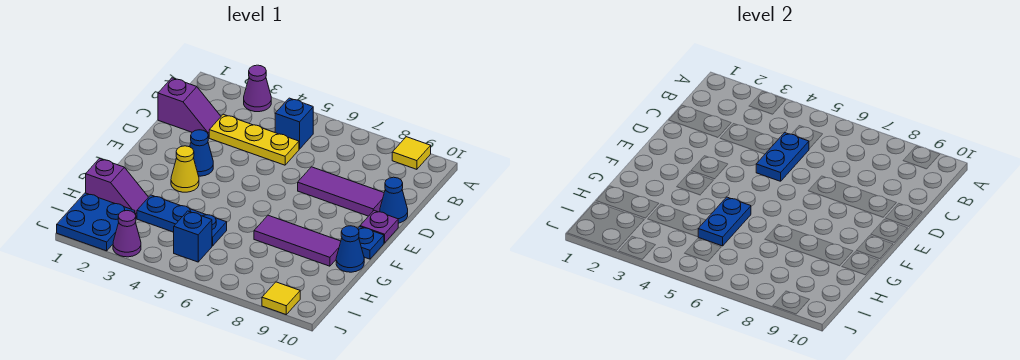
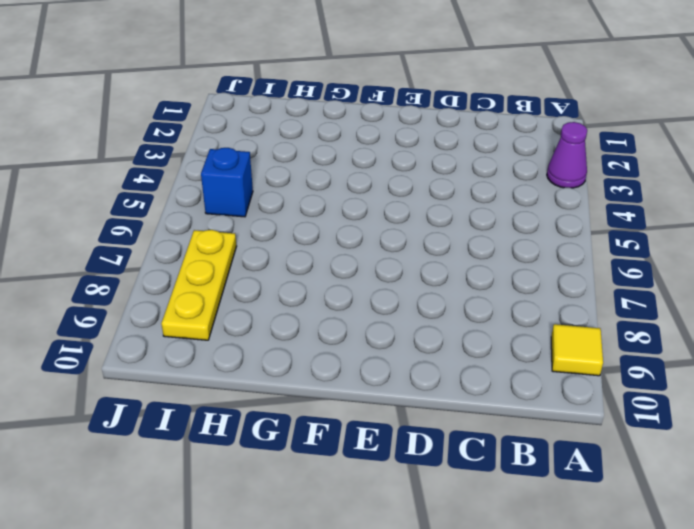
yellow plate I7:I9 level 1 -> yellow plate C3:C5 level 1
none -> blue brick B5 level 1
none -> purple slope C1:C2 level 1 top 1
none -> purple tile D7:D9 level 1

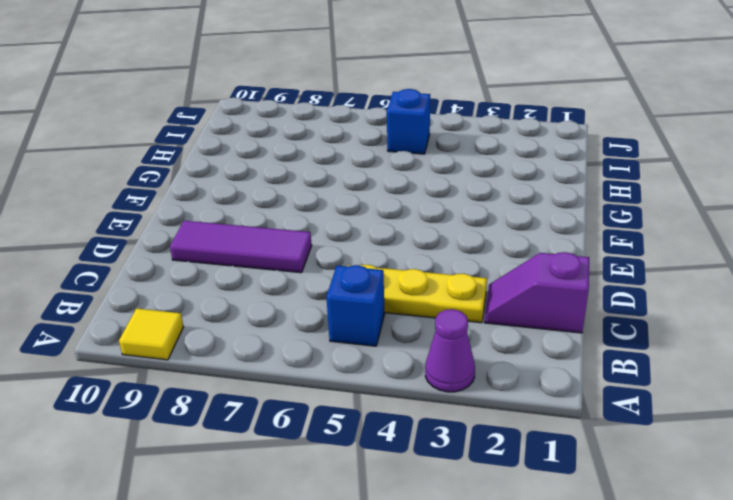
none -> blue cone D10 level 1
none -> blue cone E3 level 1
none -> purple plate E10 level 1

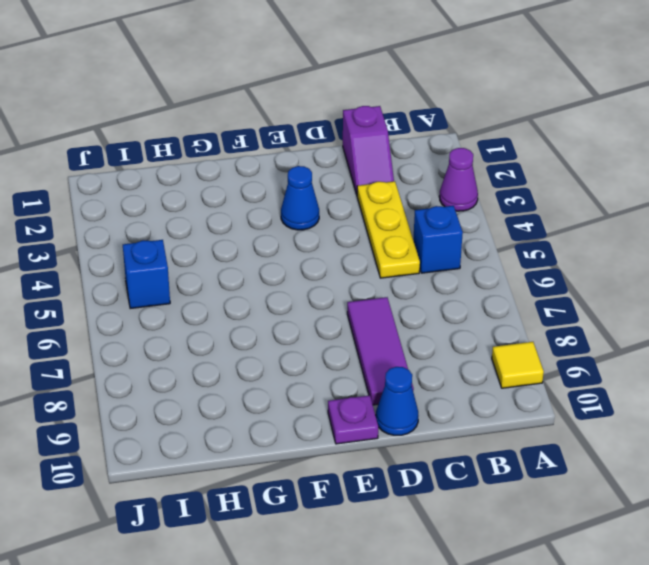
none -> yellow cone F3 level 1
none -> blue plate F10 level 1
none -> purple tile G7:G9 level 1

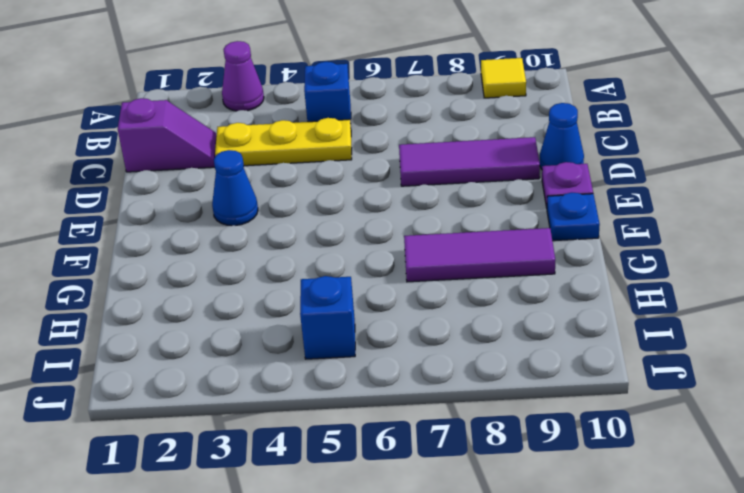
none -> yellow cone F3 level 1
none -> blue cone G10 level 1
none -> purple slope H1:H2 level 1 top 1

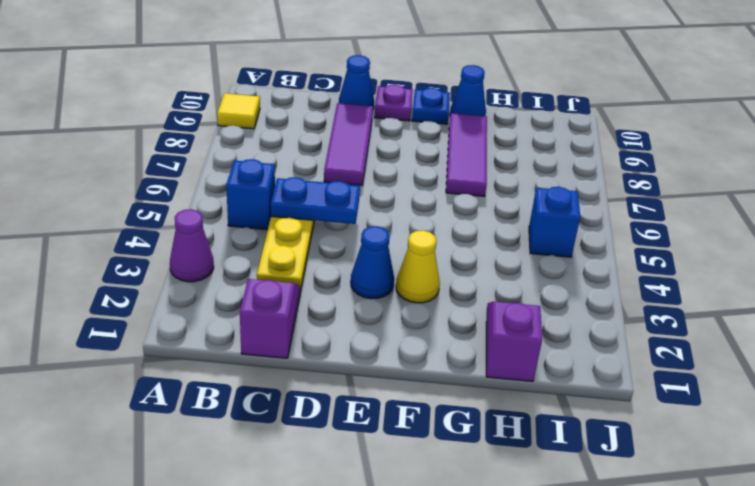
none -> blue plate H3:H5 level 1
none -> blue plate I1:J2 level 1
none -> purple cone J3 level 1

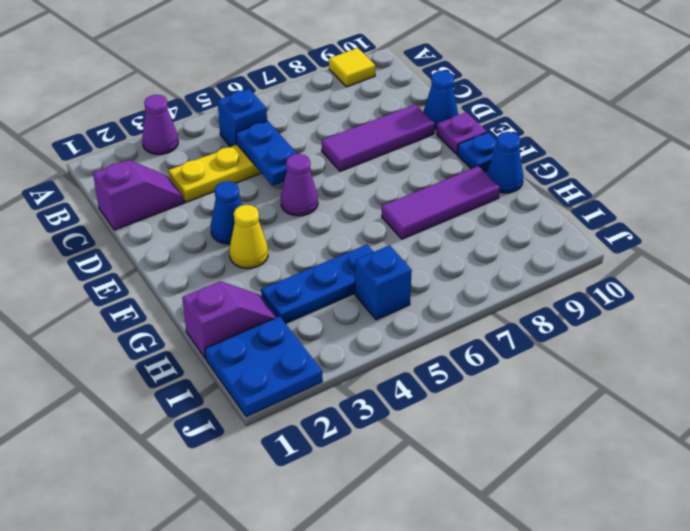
purple cone E5 level 1 -> purple cone J3 level 1
none -> yellow tile J9 level 1
none -> blue plate G5:H5 level 2

